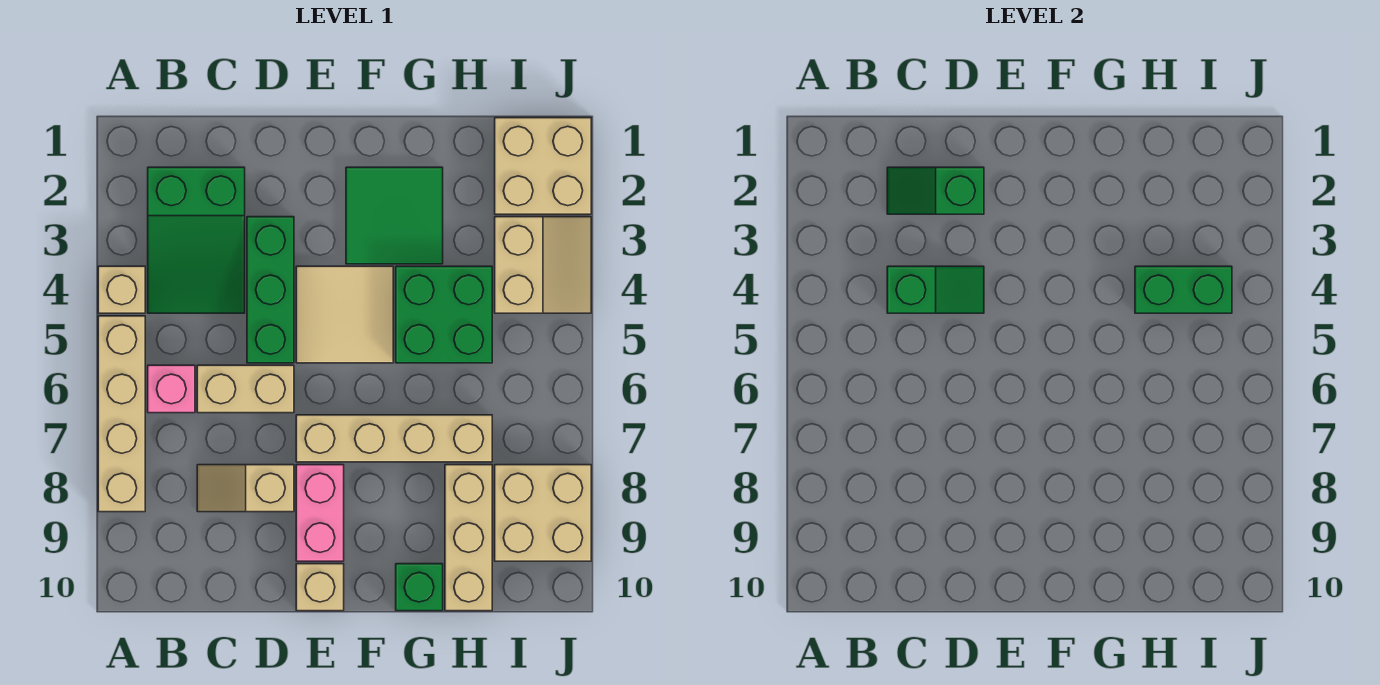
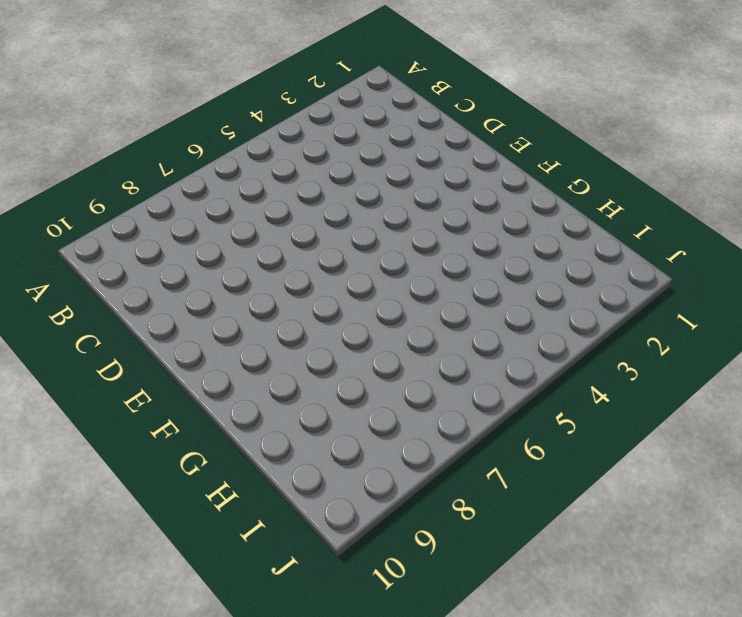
none -> tan brick A4 level 1
none -> tan brick A5:A8 level 1
none -> green slope B2:C4 level 1 top 2

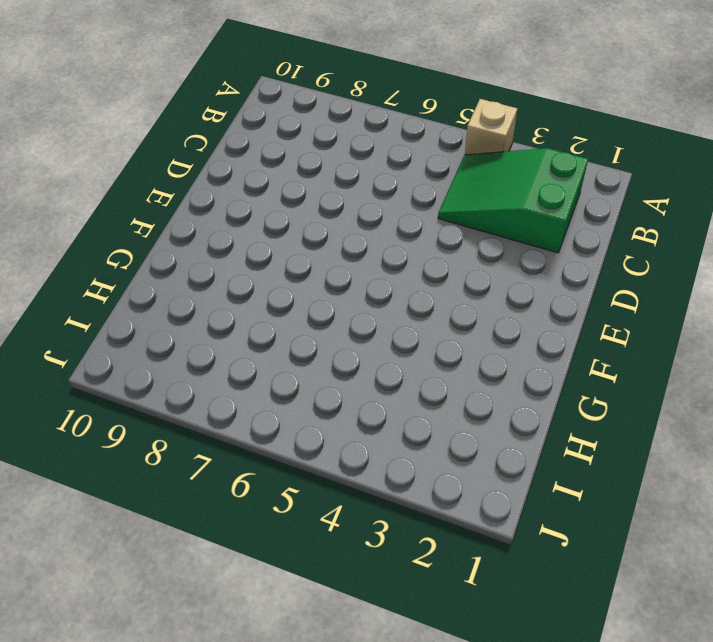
none -> tan brick A5:A8 level 1
none -> pink brick B6 level 1
none -> tan brick C6:D6 level 1

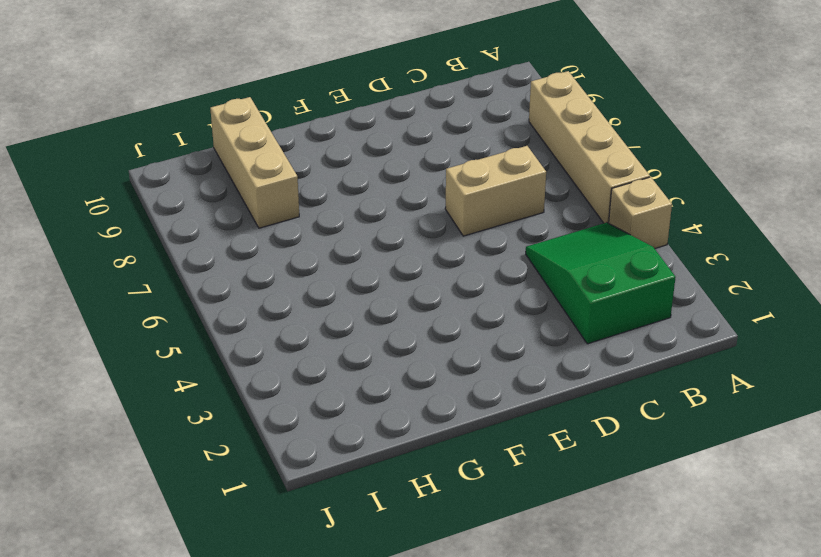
none -> pink brick B6 level 1
none -> tan slope C8:D8 level 1 top D
none -> green brick D3:D5 level 1

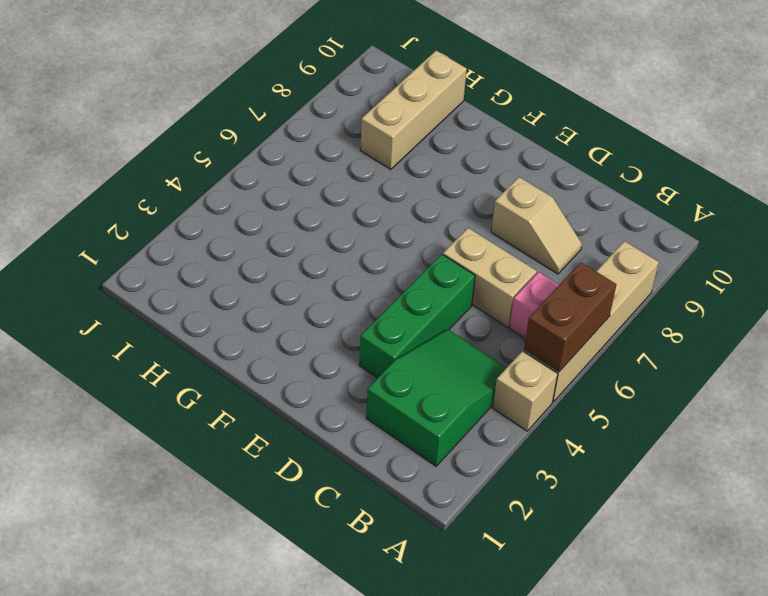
brown brick A5:A6 level 2 -> none
none -> tan tile E4:F5 level 1
none -> tan brick E7:H7 level 1
none -> pink brick E8:E9 level 1

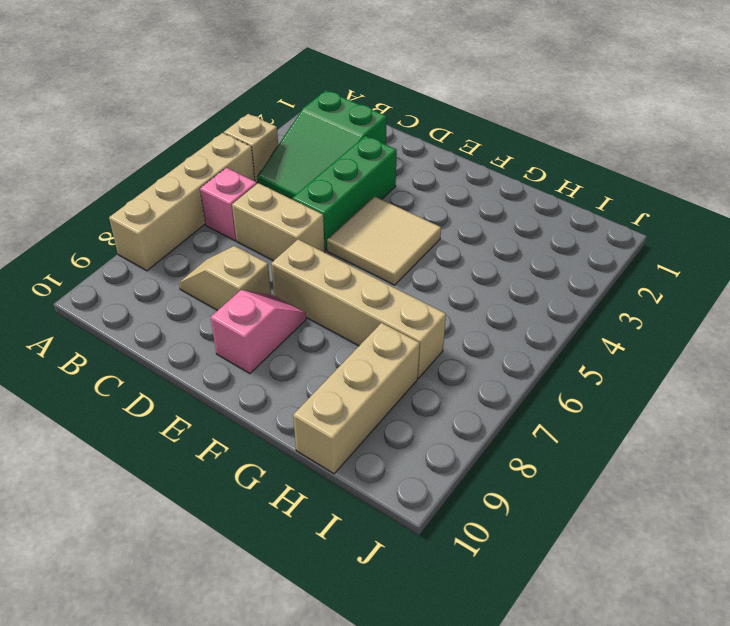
pink slope E8:E9 level 1 top 9 -> pink brick E8:E9 level 1
none -> tan brick E10 level 1
none -> green tile F2:G3 level 1
none -> green brick G4:H5 level 1

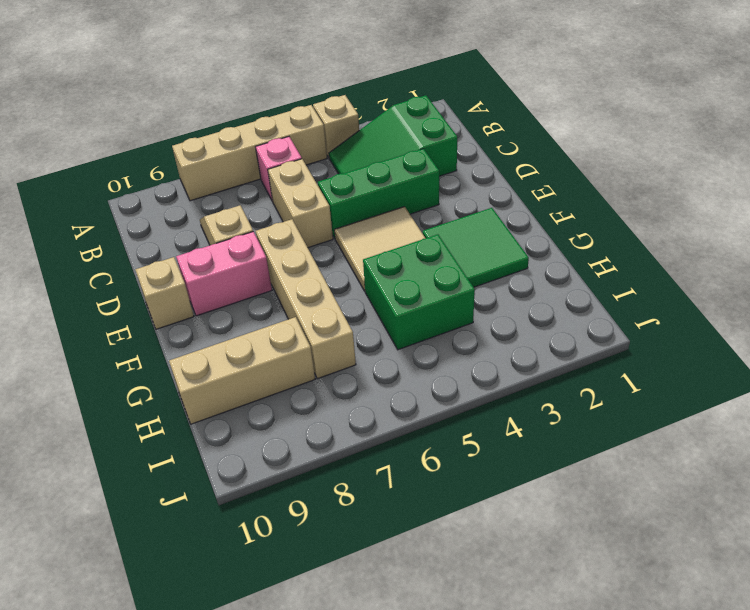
none -> green brick G10 level 1
none -> tan brick I1:J2 level 1
none -> tan slope I3:J4 level 1 top I

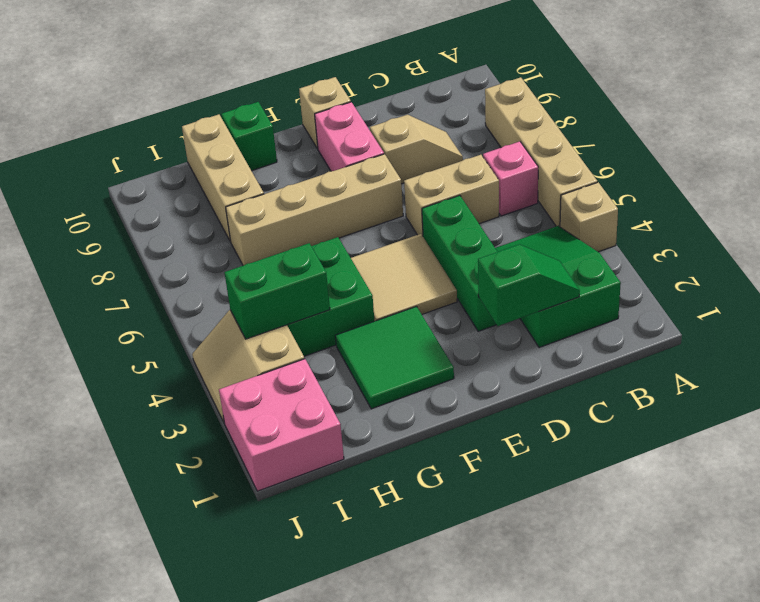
pink brick I1:J2 level 1 -> tan brick I1:J2 level 1
none -> tan brick I8:J9 level 1
none -> green slope C4:D4 level 2 top C

